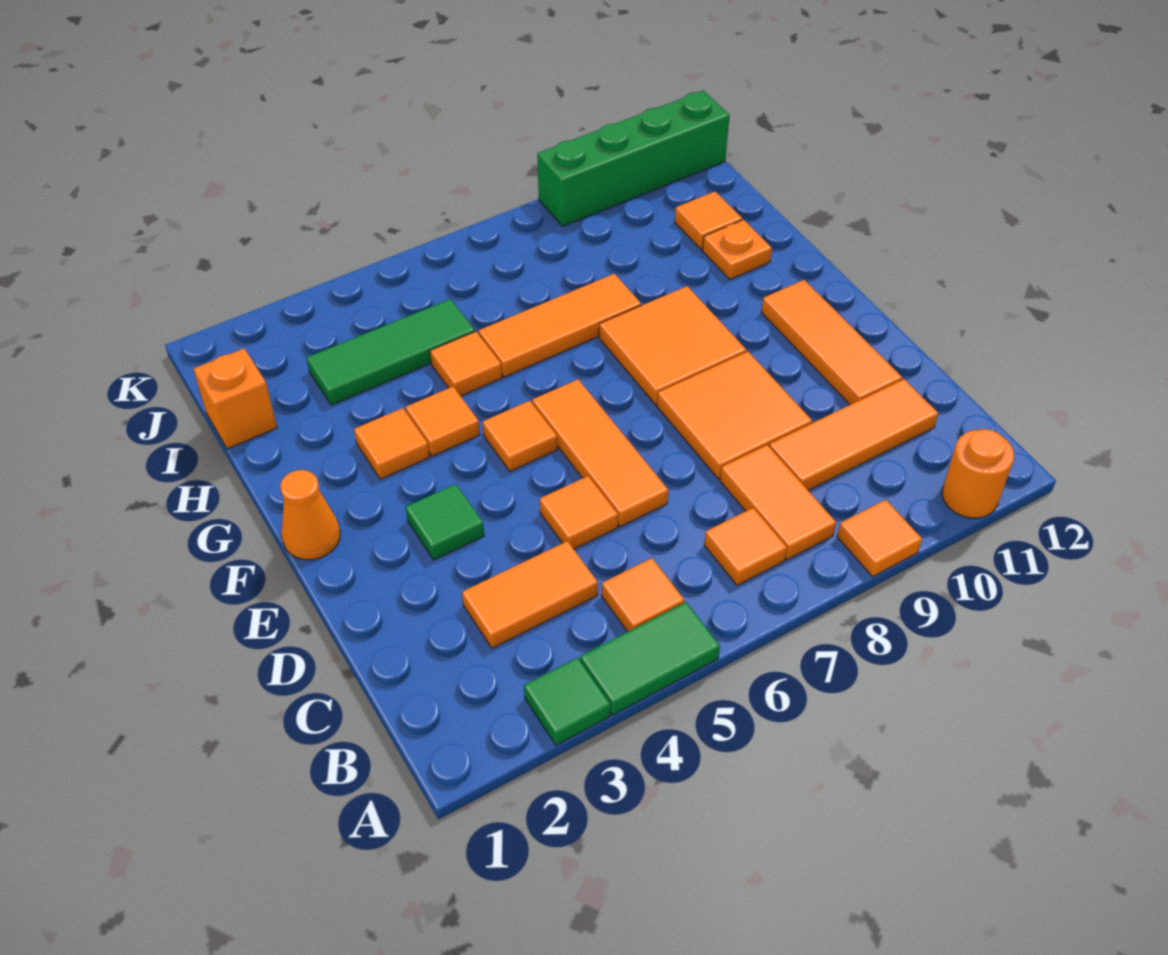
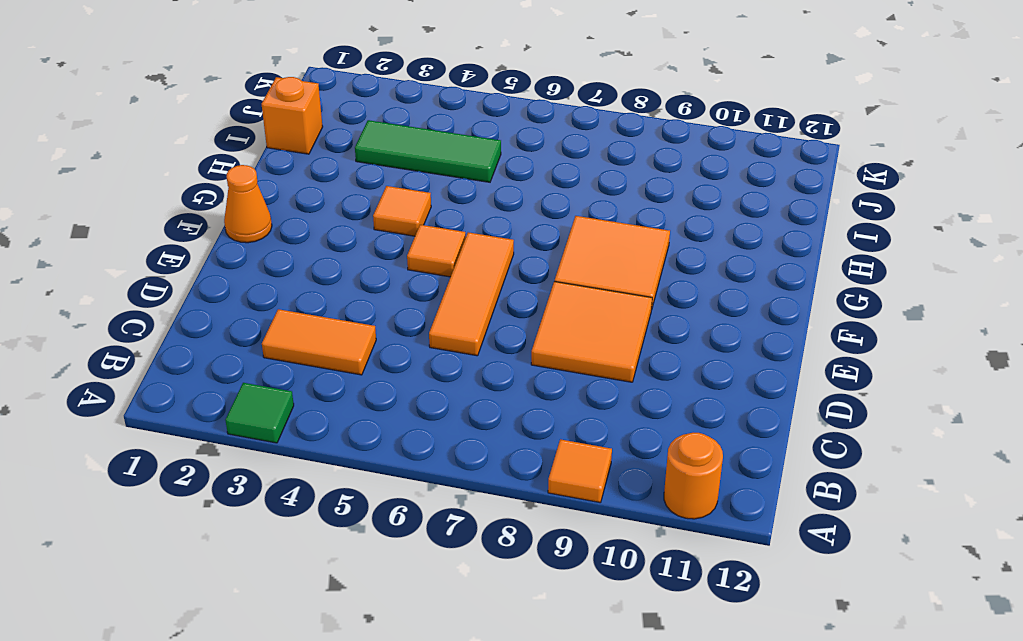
none -> green tile A4:A5 level 1
none -> orange tile B5 level 1
none -> orange tile B7 level 1

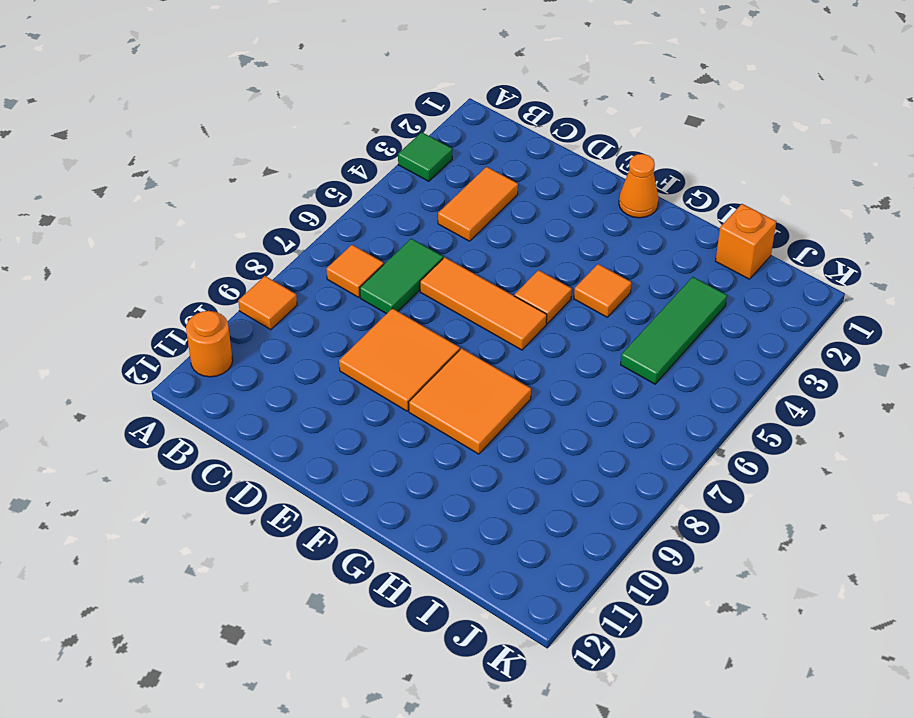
green tile C6:C7 level 1 -> green tile A4:A5 level 1
none -> orange tile B5 level 1
none -> orange tile B8:C8 level 1
none -> orange tile C9:C11 level 1

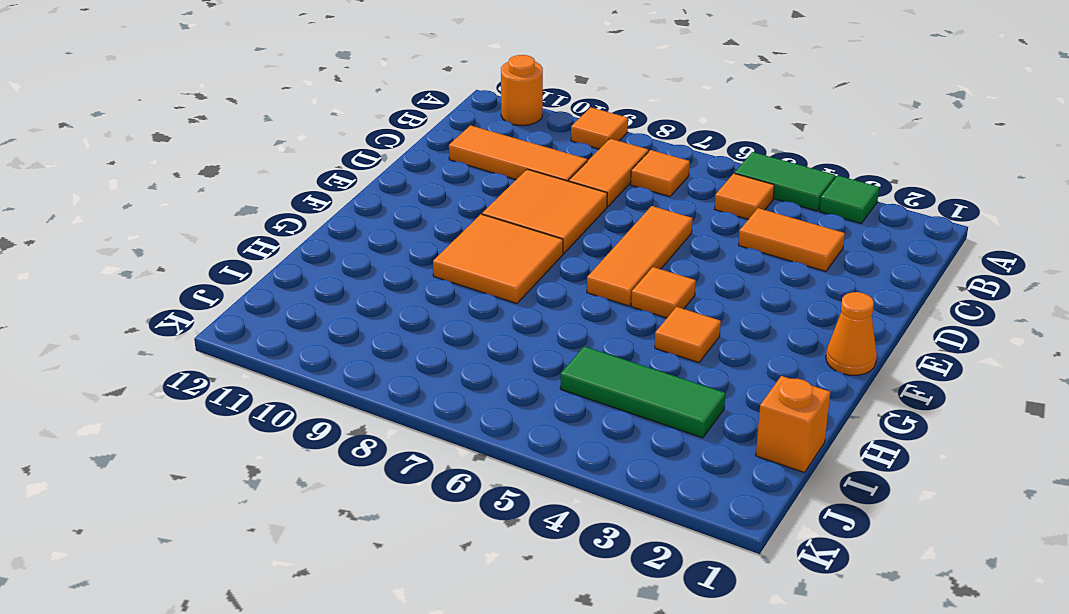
none -> orange tile D5 level 1
none -> orange tile D11:F11 level 1
none -> green tile E3 level 1

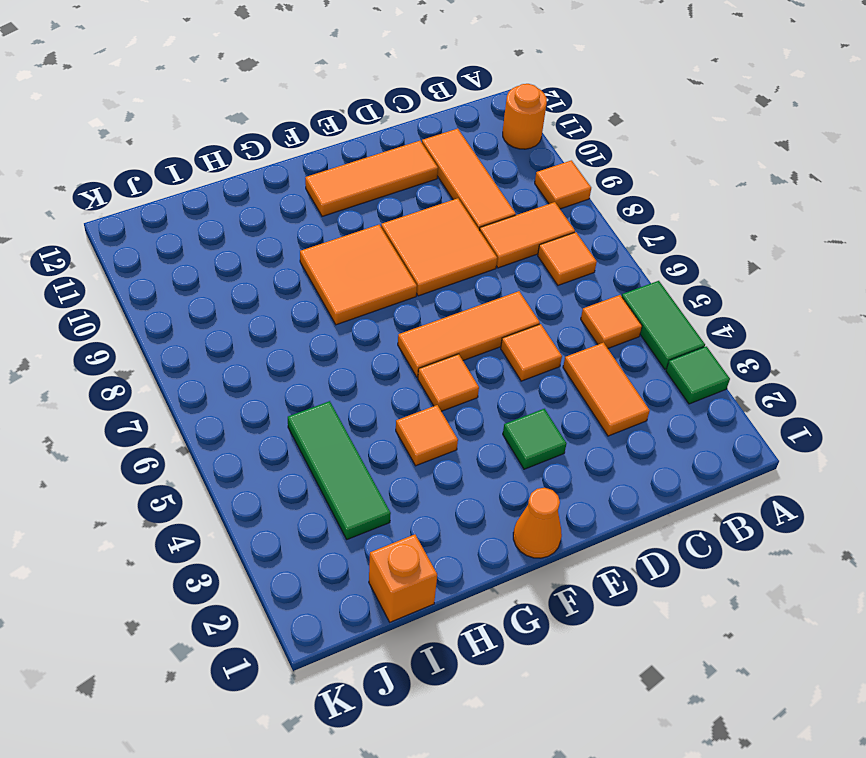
none -> orange tile G3 level 1
none -> orange tile H5 level 1
none -> orange tile H6:H8 level 1

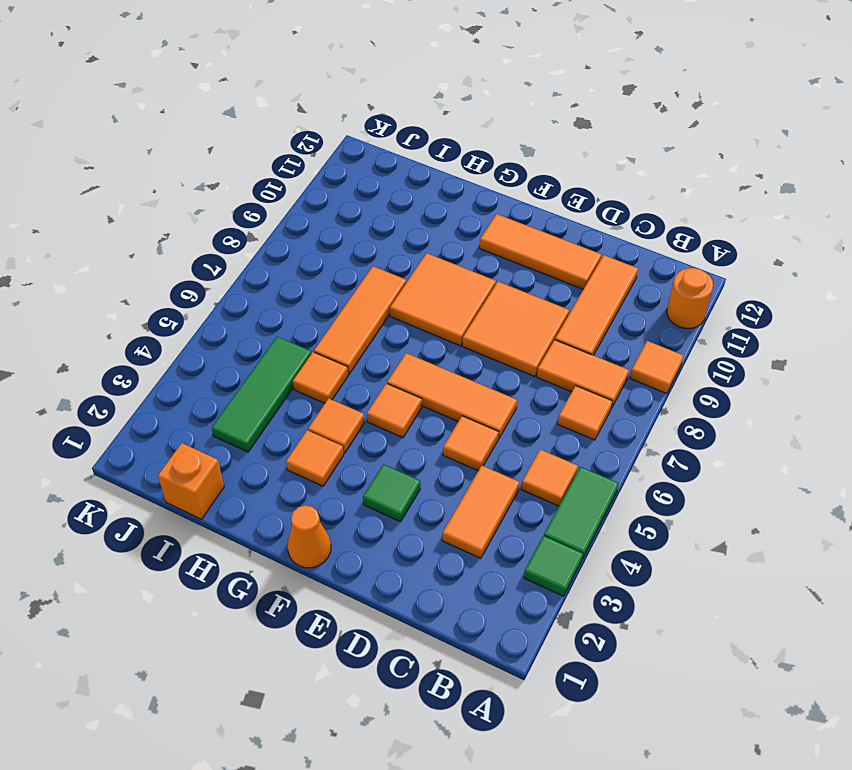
none -> orange plate H11 level 1
none -> orange tile I11 level 1
none -> green brick K9:K12 level 1

